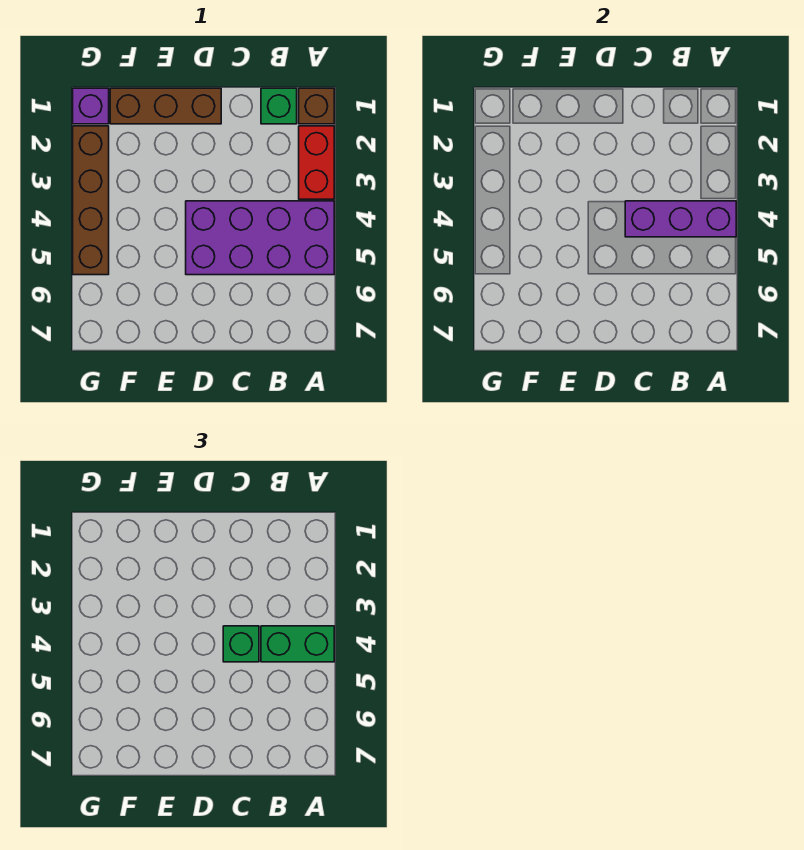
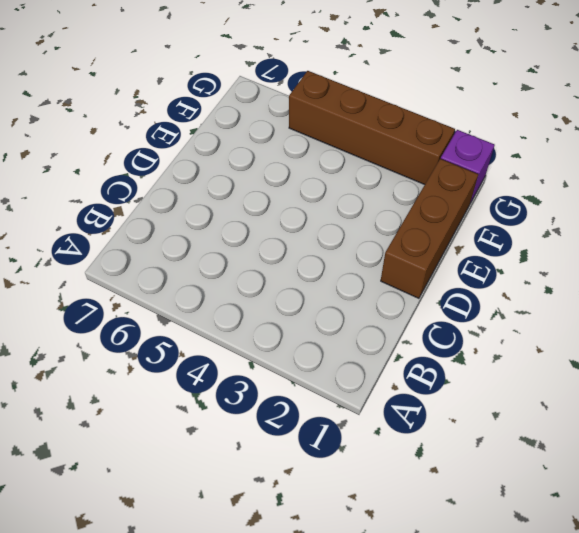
none -> brown brick A1 level 1
none -> red brick A2:A3 level 1

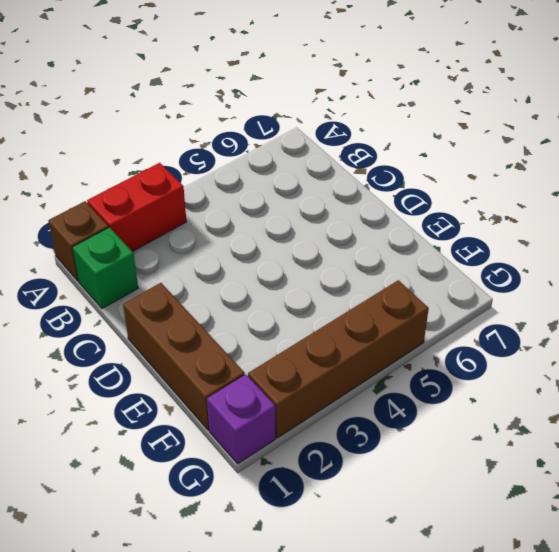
none -> purple brick A4:D5 level 1
none -> purple brick A4:C4 level 2

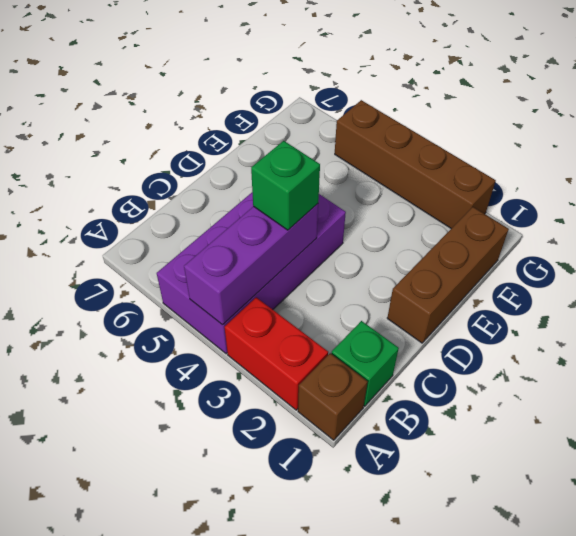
none -> purple brick G1 level 1
none -> green brick A4:B4 level 3

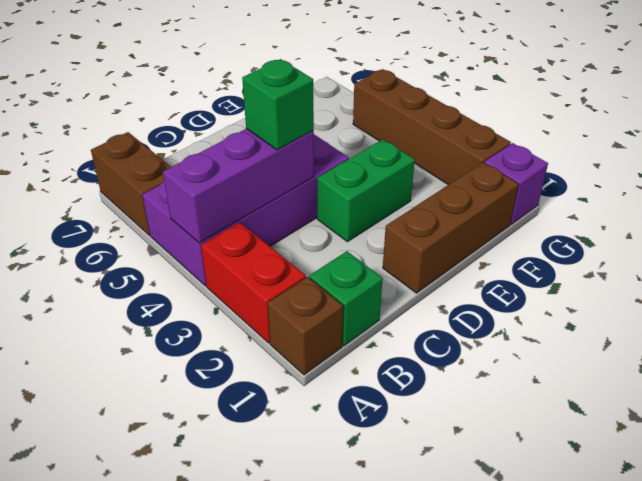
brown brick A6:A7 level 1 -> none
green brick D3:E3 level 1 -> green brick A4:B4 level 3

